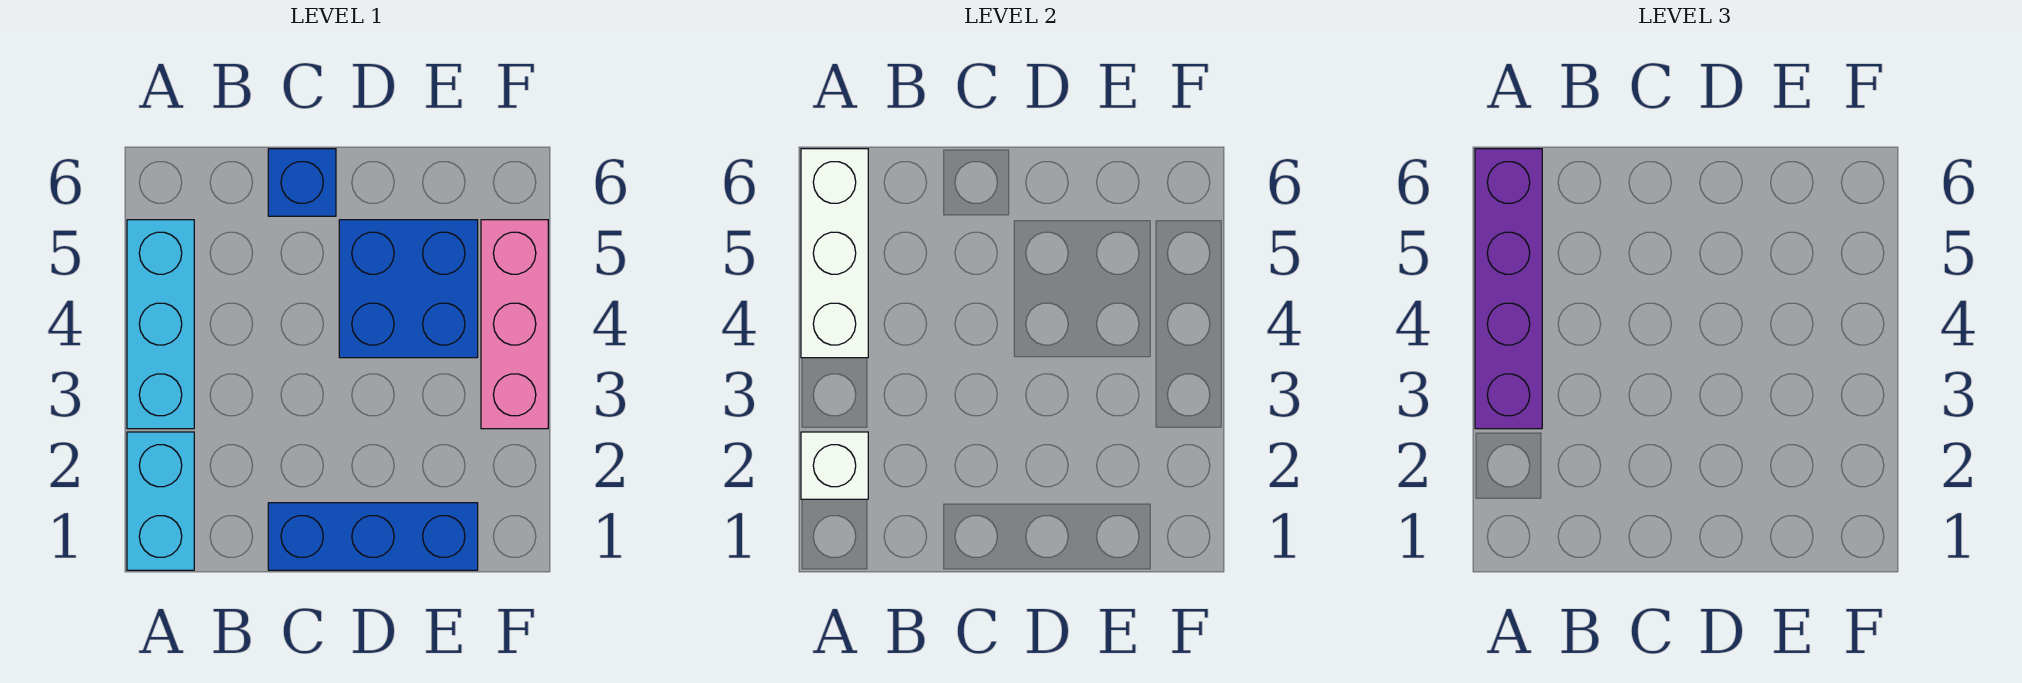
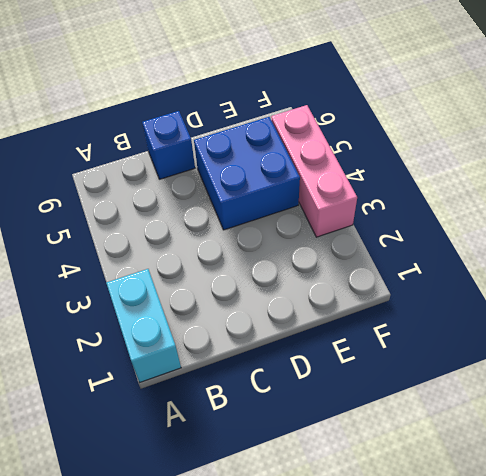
none -> cyan brick A3:A5 level 1
none -> blue brick C1:E1 level 1

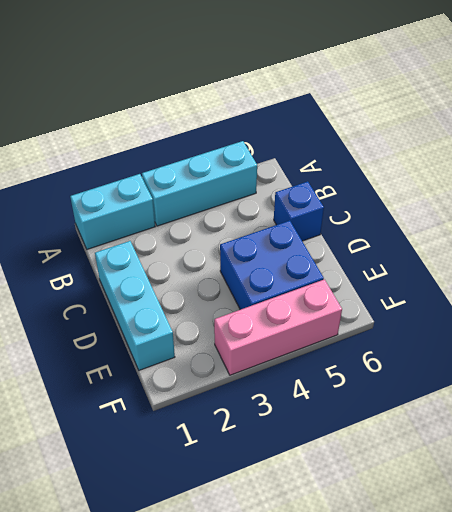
cyan brick C1:E1 level 1 -> blue brick C1:E1 level 1
none -> white brick A2 level 2
none -> white brick A4:A6 level 2

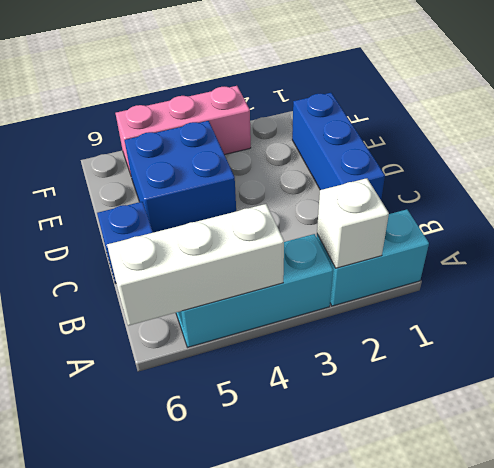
none -> purple brick A3:A6 level 3

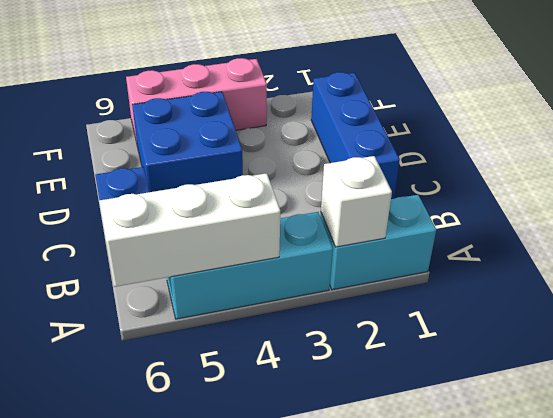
none -> purple brick A3:A6 level 3

